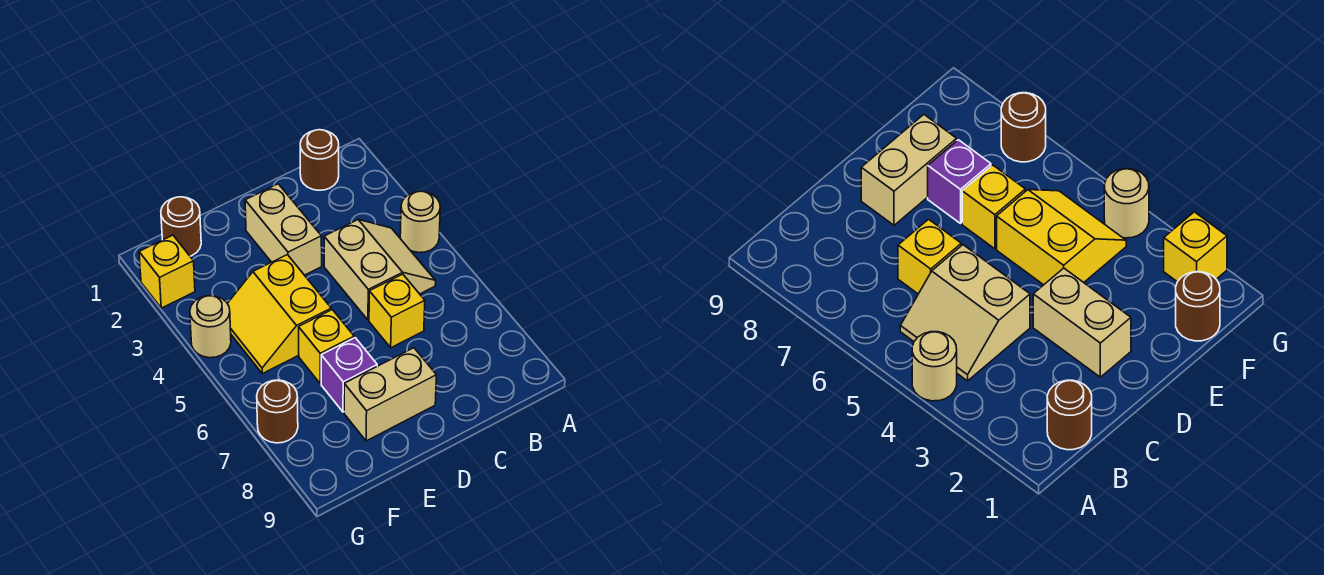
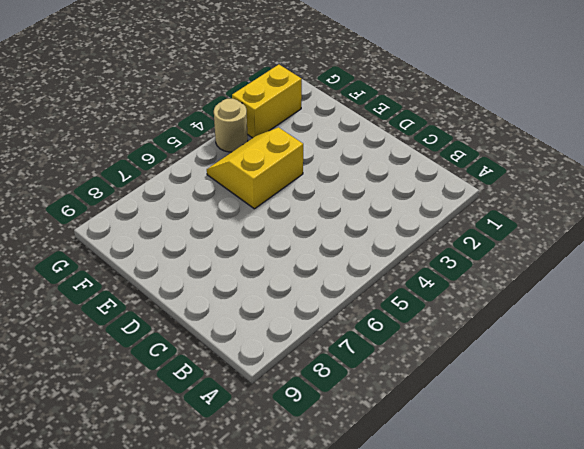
yellow brick G2:G3 level 1 -> yellow brick G2 level 1
none -> tan round brick A4 level 1
none -> brown round brick B1 level 1
none -> tan slope B4:C5 level 1 top C

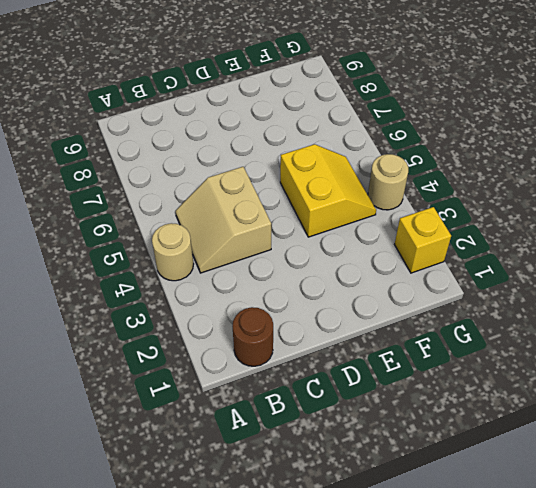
none -> yellow brick C6 level 1
none -> tan brick D2:D3 level 1
none -> tan brick D8:E8 level 1

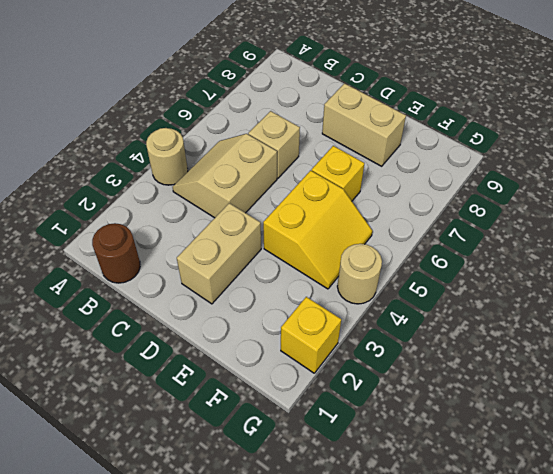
tan brick C6 level 1 -> yellow brick C6 level 1
none -> purple brick E7 level 1
none -> brown round brick F1 level 1
none -> brown round brick G7 level 1

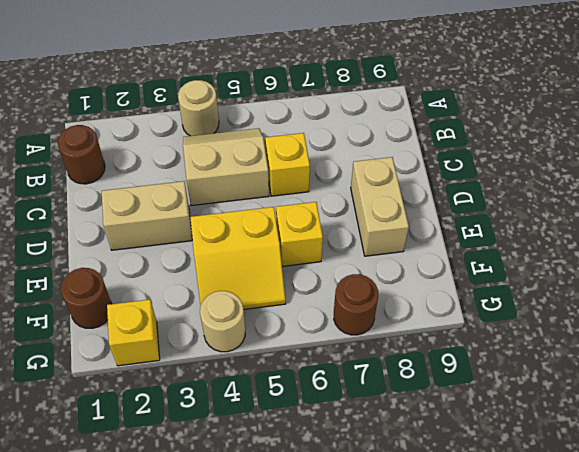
none -> purple brick E7 level 1

